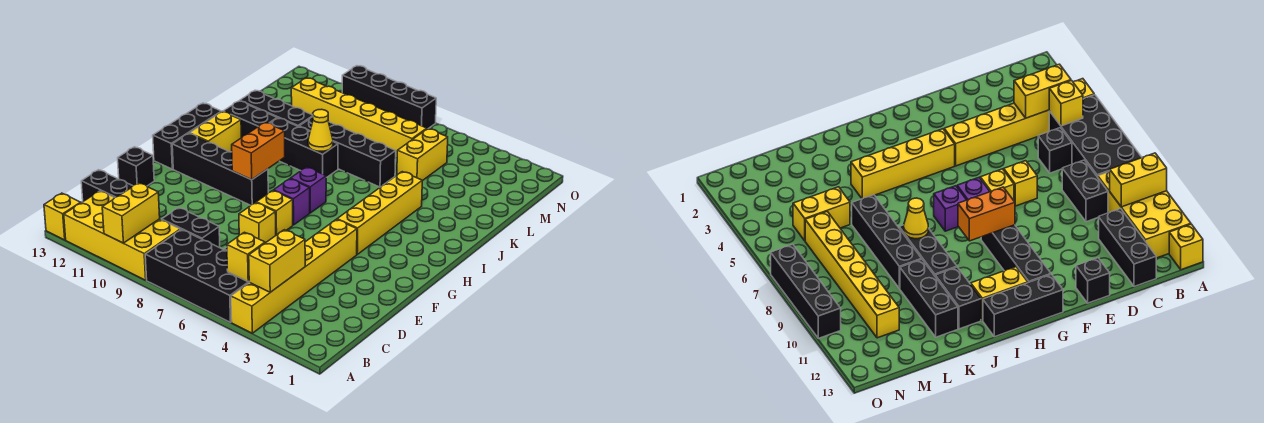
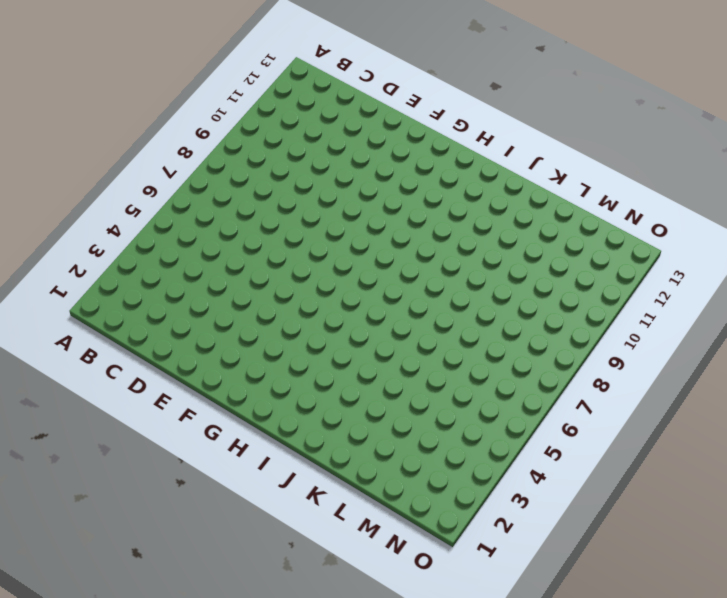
none -> yellow brick A4:F4 level 1
none -> black brick A5:B8 level 1
none -> yellow brick A9:B12 level 1

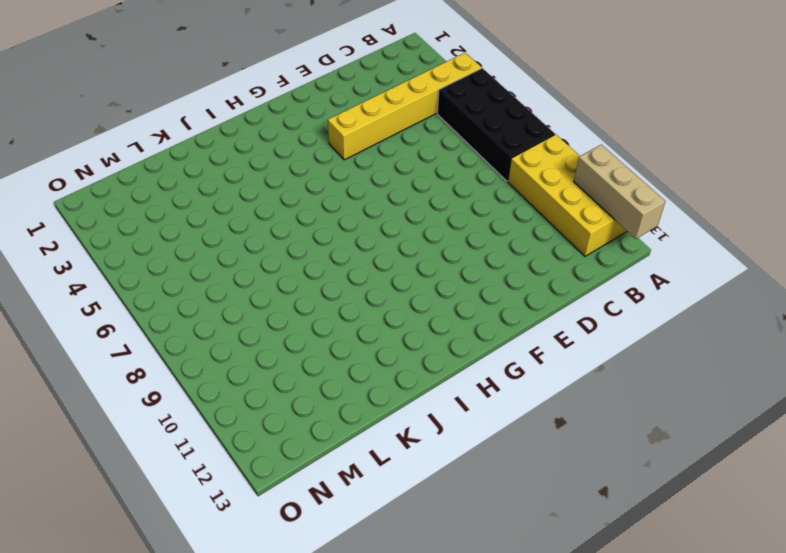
tan brick A11:A13 level 2 -> none
none -> yellow brick A13 level 1
none -> black brick C6 level 1
none -> black brick C8:C9 level 1

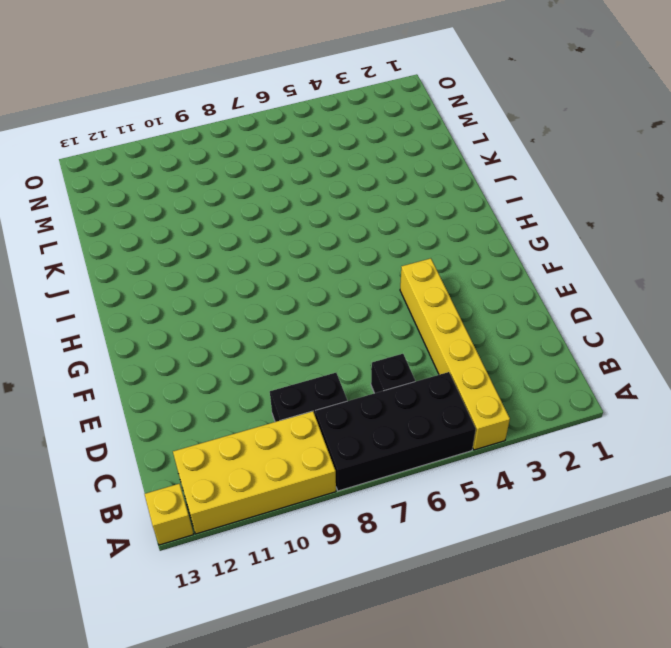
none -> black brick C11:C13 level 1
none -> yellow brick E7 level 1
none -> black brick E13 level 1

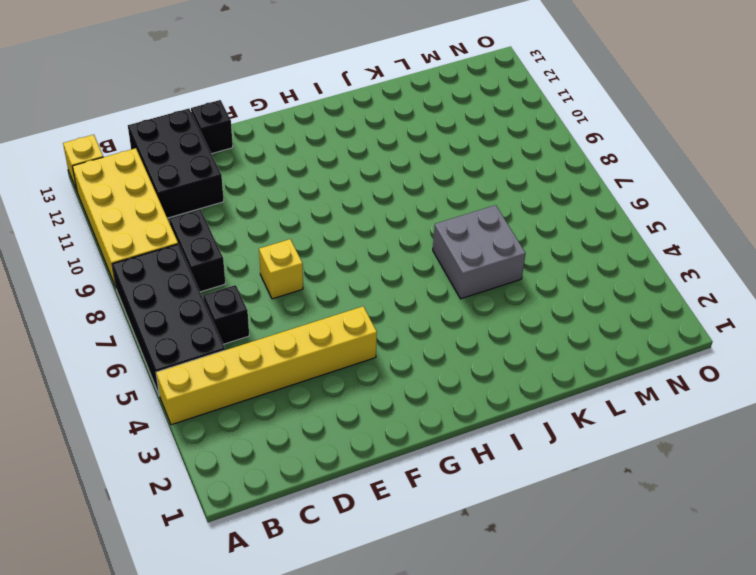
black brick C11:D13 level 1 -> black brick C11:C13 level 1
grey brick J5:K6 level 1 -> black brick K6:K9 level 1
none -> yellow brick F7 level 1
none -> yellow brick G4:J4 level 1
none -> purple brick G7 level 1

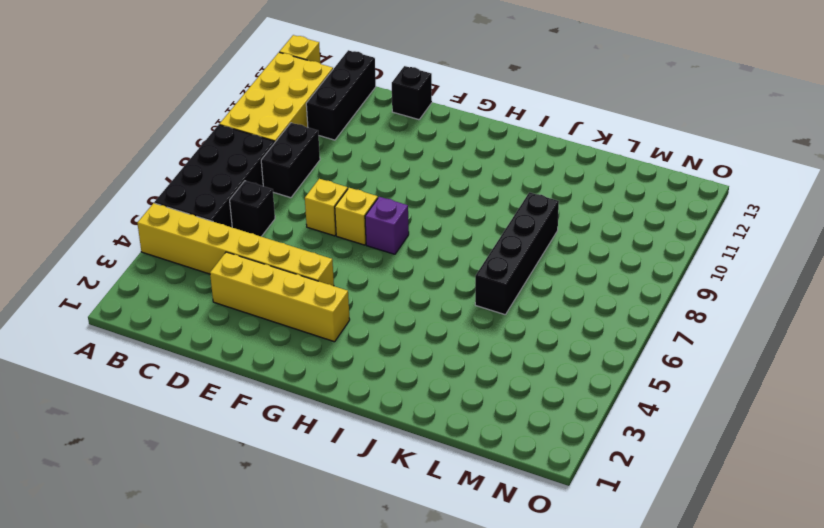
yellow brick D3:G3 level 1 -> yellow brick G4:J4 level 1
none -> black brick G9:G12 level 1
none -> black brick G13:I13 level 1
none -> purple brick H7 level 1

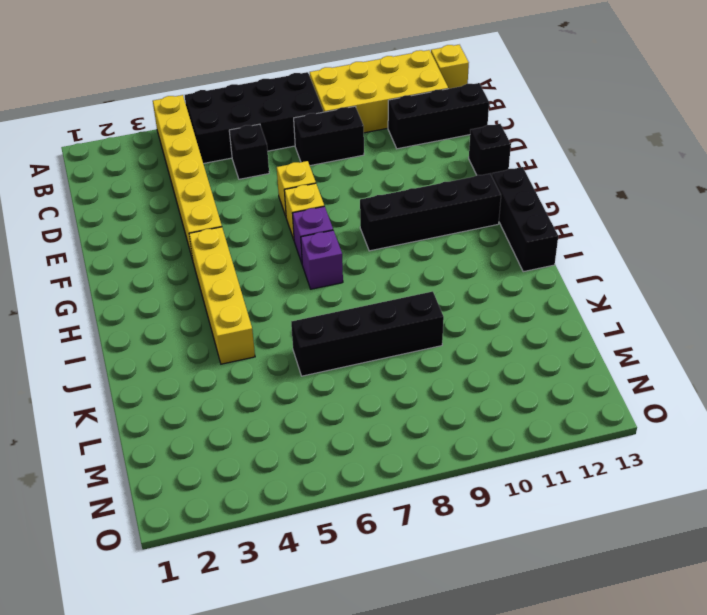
none -> yellow brick H12:I12 level 1
none -> black brick J8:J10 level 1
none -> black brick J11:J12 level 1

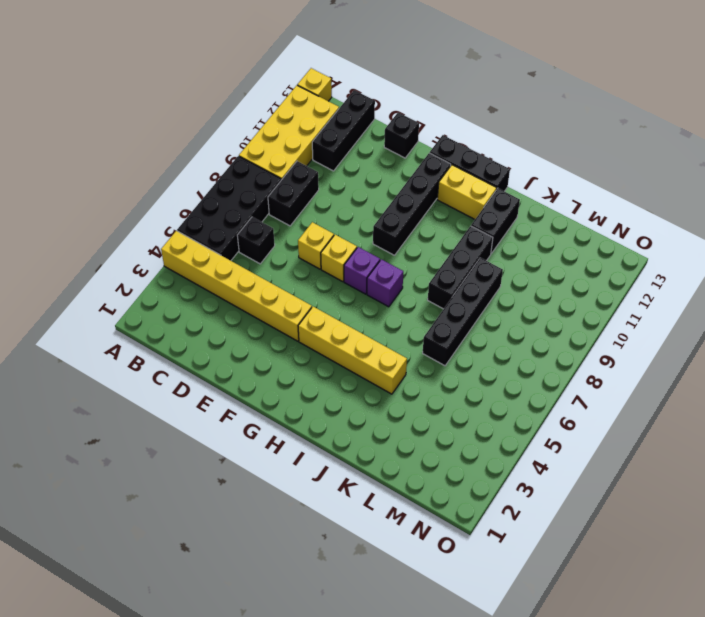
none -> black brick K10:K12 level 1
none -> yellow brick L5:M5 level 1
none -> yellow brick M6:M11 level 1

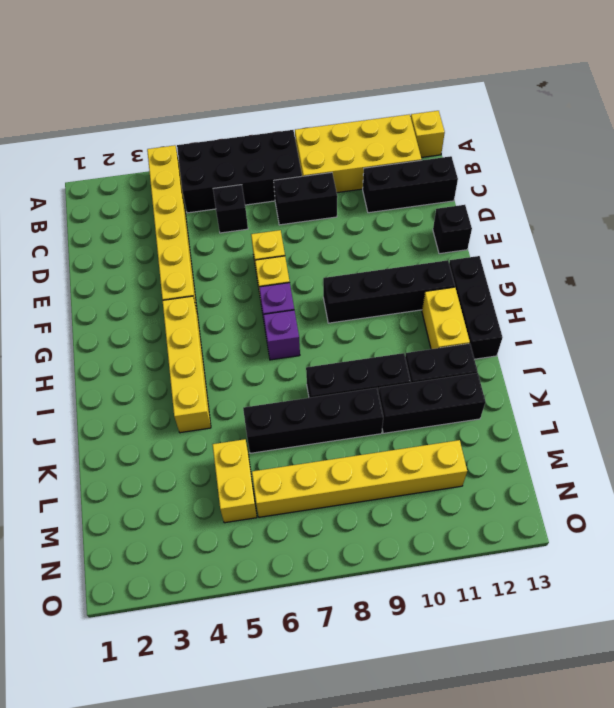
none -> black brick O7:O10 level 1
none -> yellow brick A10:B10 level 2
none -> yellow brick B4:C4 level 2

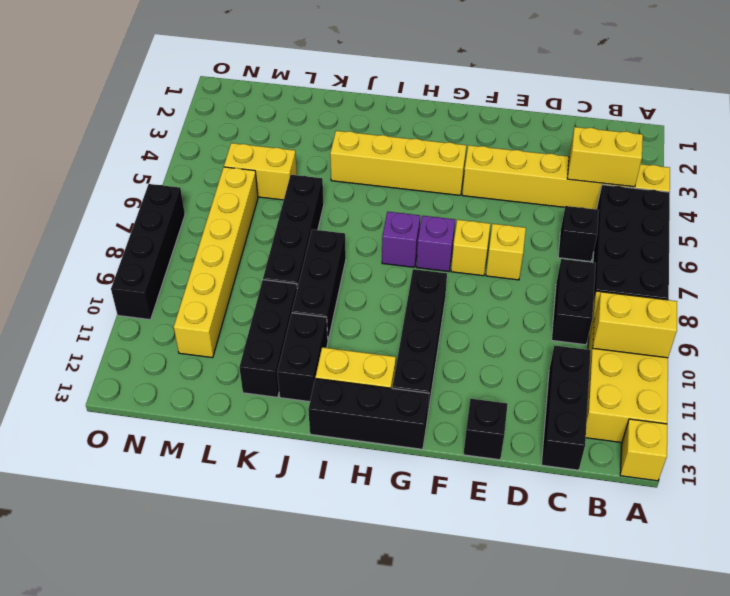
none -> yellow brick B5 level 2
none -> orange brick G9:H9 level 2
none -> yellow cone J8 level 2

